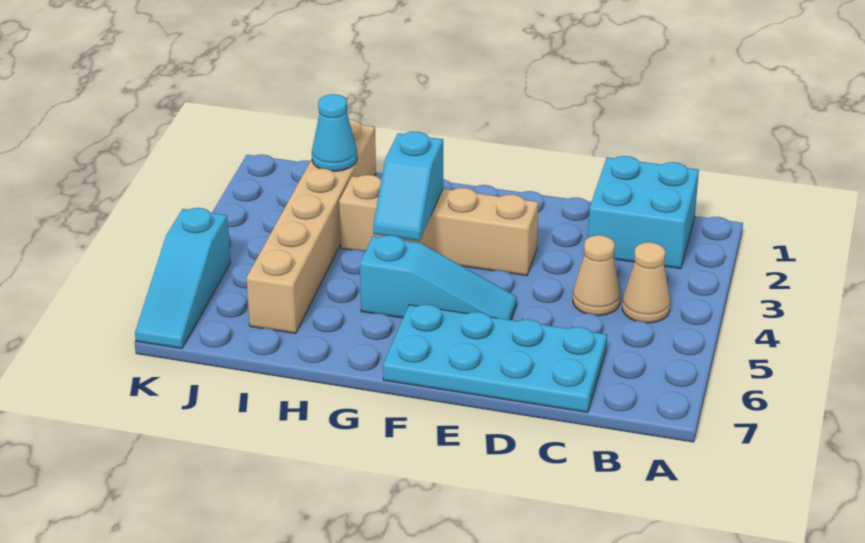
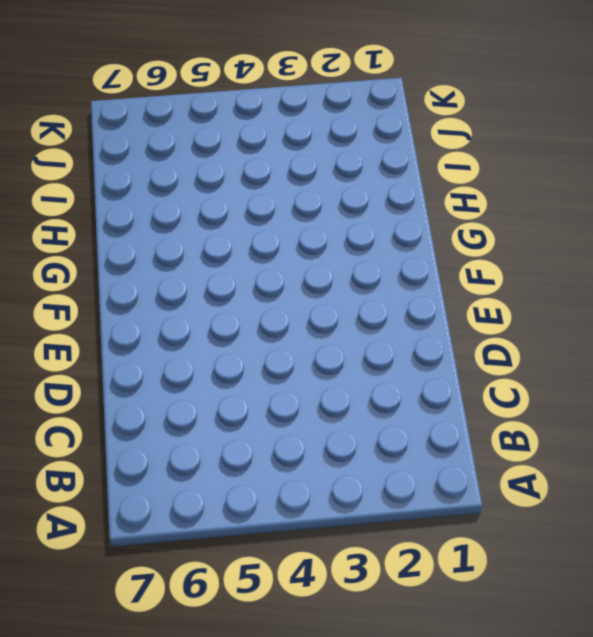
none -> cyan brick B1:C2 level 1
none -> tan cone B4 level 1

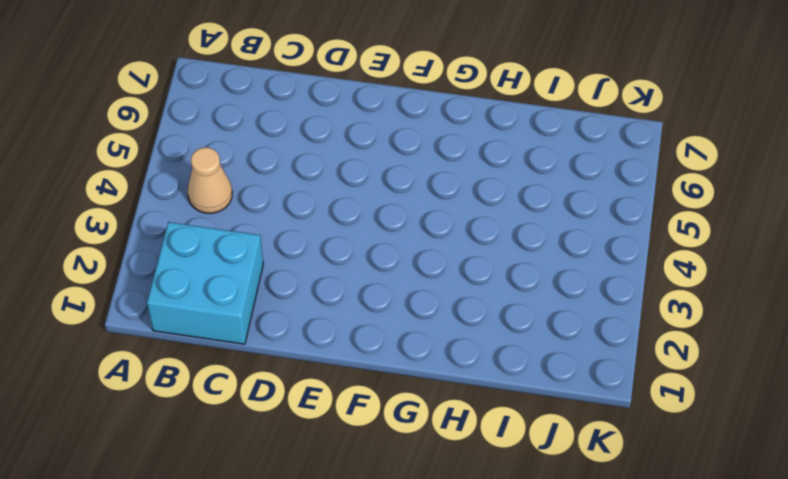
none -> tan cone C4 level 1
none -> cyan plate C6:F7 level 1

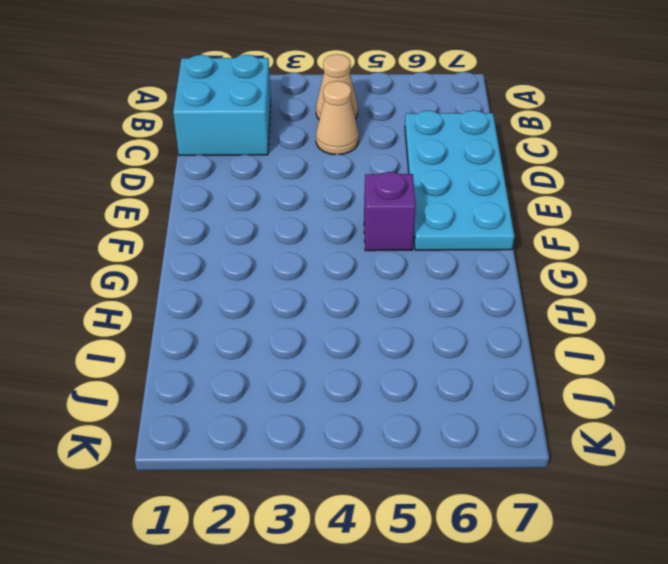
purple brick F5 level 1 -> cyan slope E5:G5 level 1 top G
none -> tan brick E3:H3 level 1
none -> tan brick I1:I6 level 1

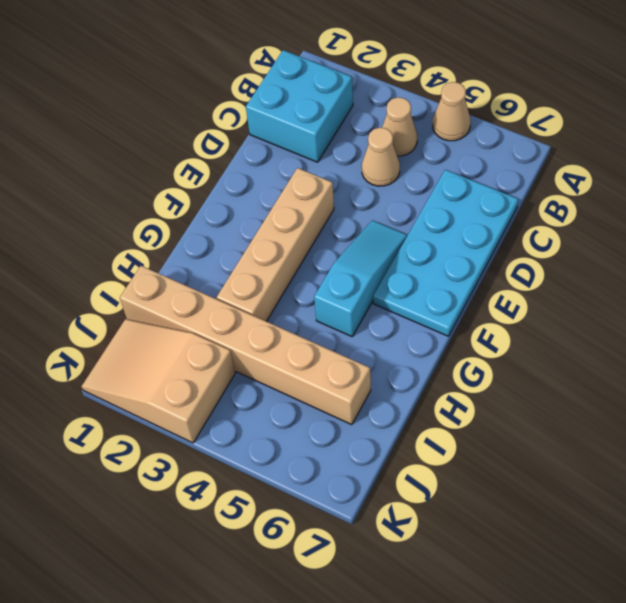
tan cone A5 level 1 -> none
tan slope J1:K3 level 1 top 3 -> none
none -> cyan slope K5:K7 level 1 top 5
none -> cyan slope G3:G4 level 2 top 3

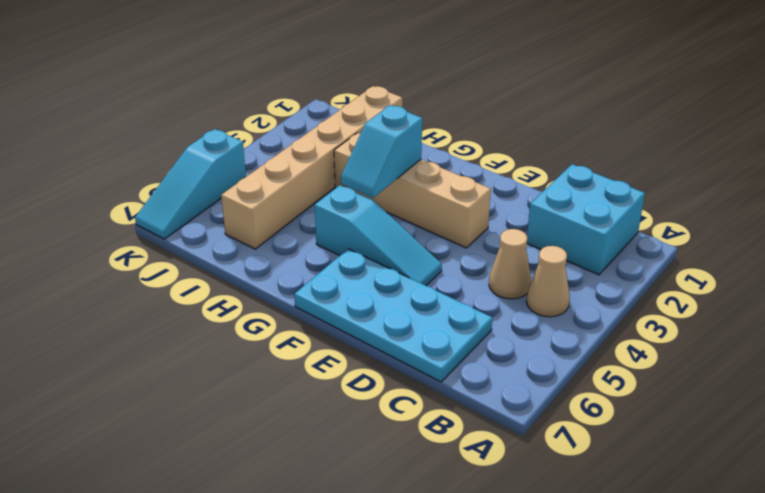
none -> cyan cone I2 level 2

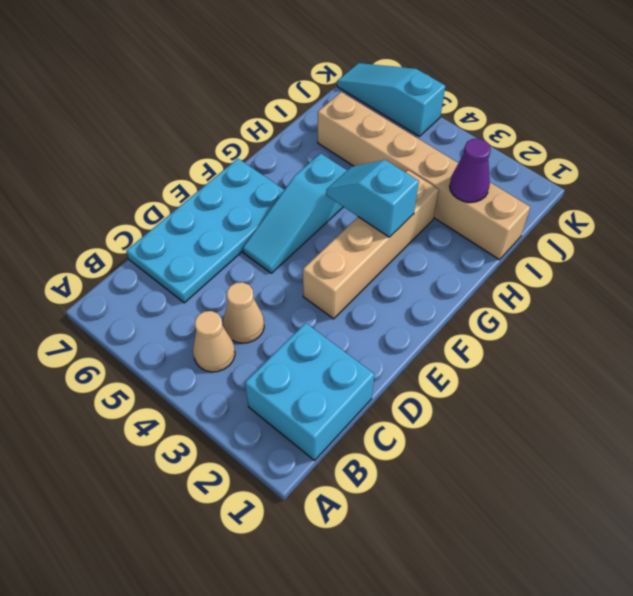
purple cone I2 level 2 -> cyan cone I2 level 2

